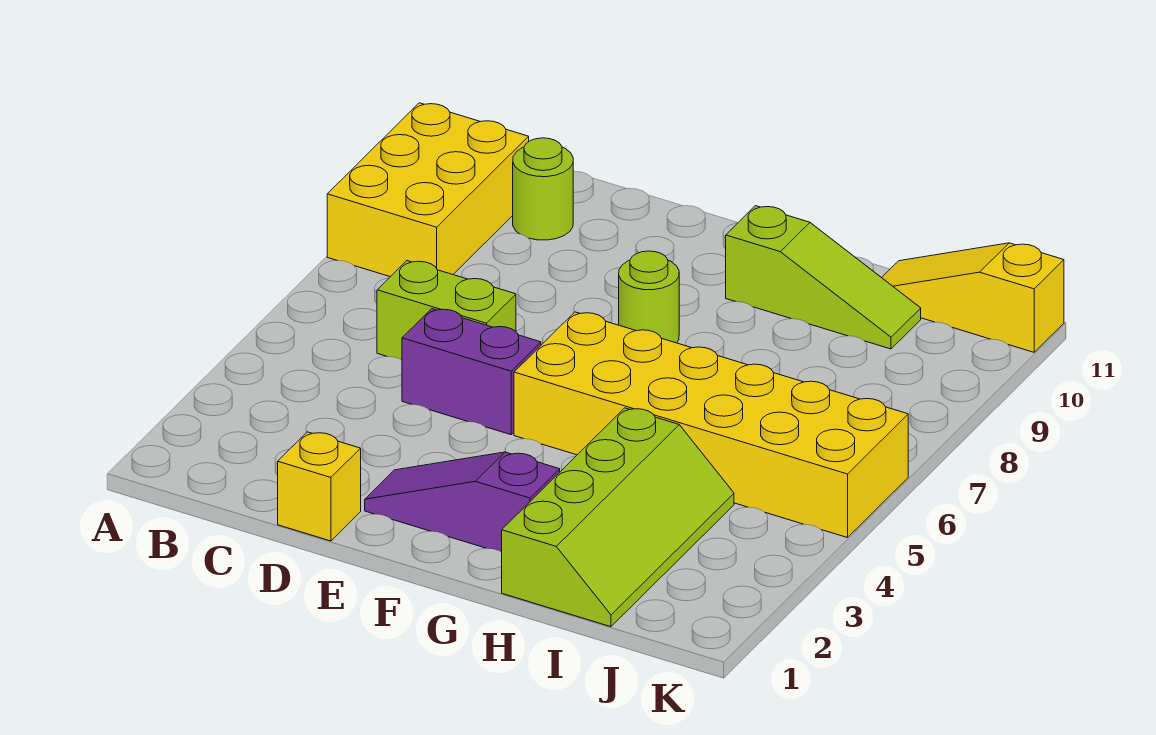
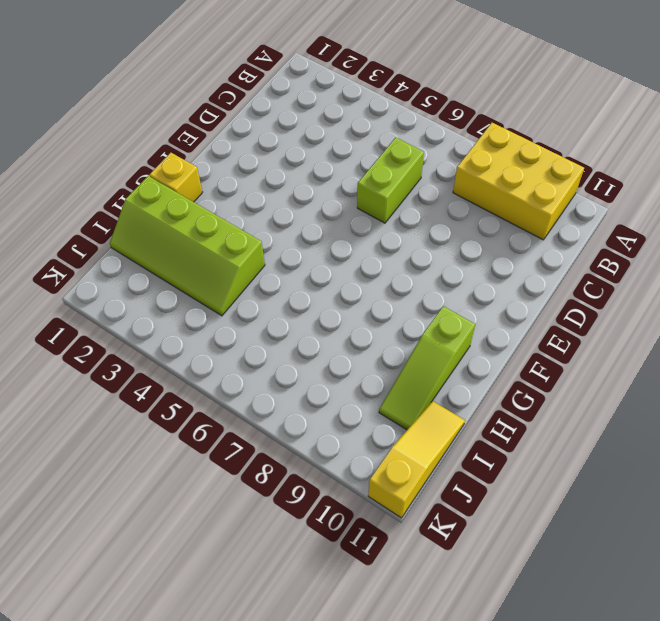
yellow brick G1 level 1 -> yellow brick D1 level 1
none -> lime round brick C10 level 1
none -> purple brick D5:E5 level 1

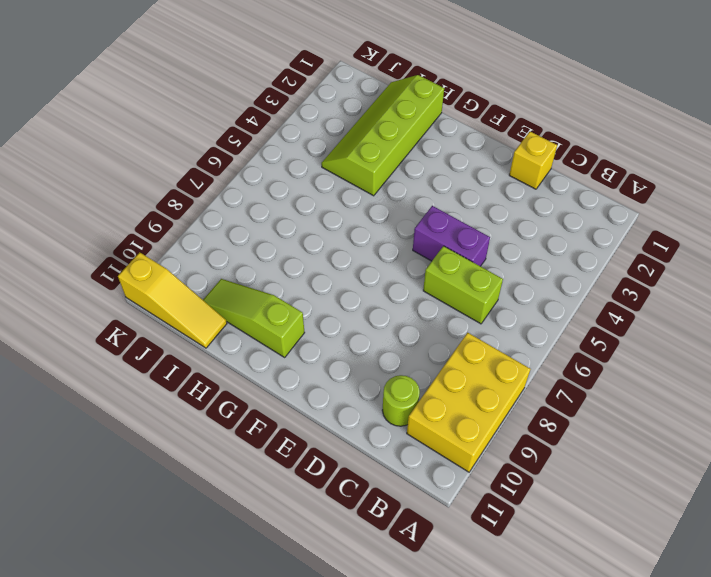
none -> purple slope E2:G2 level 1 top G
none -> yellow brick F5:K6 level 1

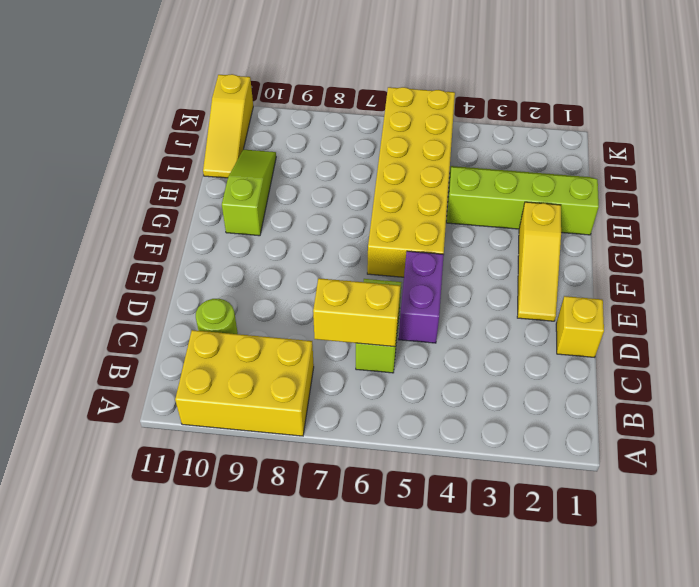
yellow brick C6:C7 level 2 -> none
yellow slope E2:G2 level 1 top G -> purple slope E2:G2 level 1 top G
none -> lime round brick F8 level 1

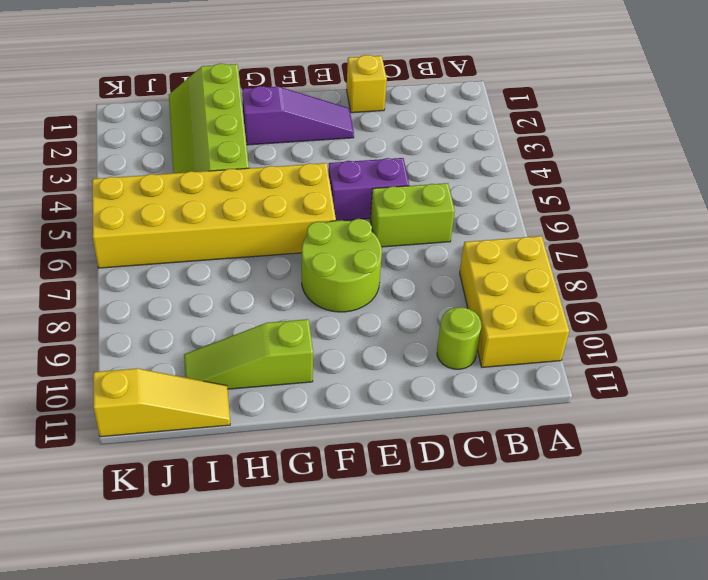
lime round brick E7:F8 level 1 -> lime round brick F8 level 1

